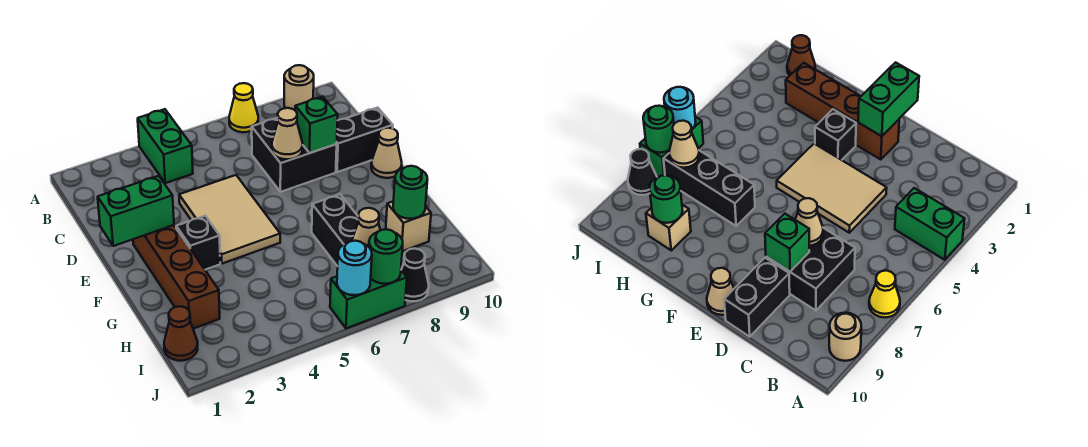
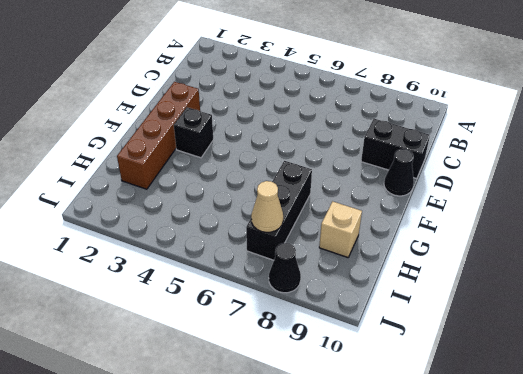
black cone E10 level 1 -> tan cone E10 level 1
none -> green brick A4:B4 level 1
none -> yellow cone A7 level 1
none -> tan round brick A9 level 1

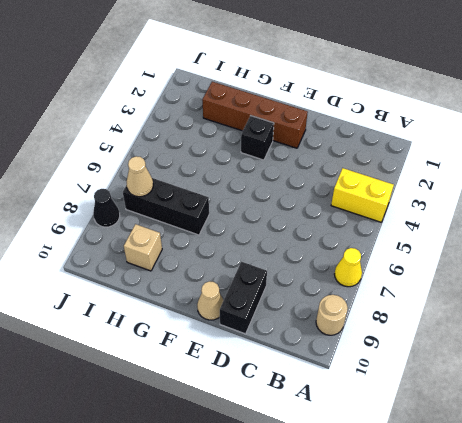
yellow brick A4:B4 level 1 -> green brick A4:B4 level 1
none -> black brick C7:D8 level 1
none -> tan tile D4:F5 level 1
none -> brown cone I1 level 1

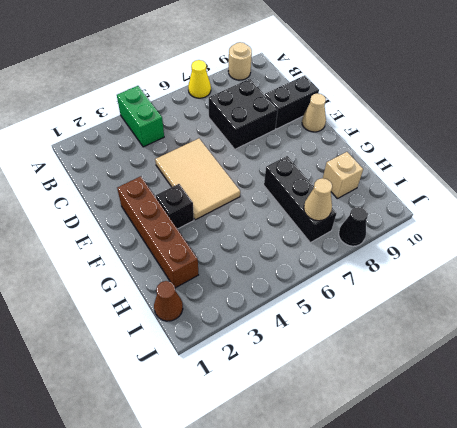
none -> green brick J6:J7 level 1
none -> tan cone D7 level 2
none -> green brick D8 level 2

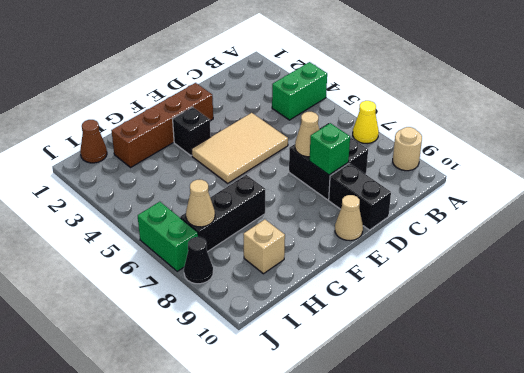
none -> green brick E1:E2 level 2
none -> green round brick H9 level 2
none -> cyan round brick J6 level 2

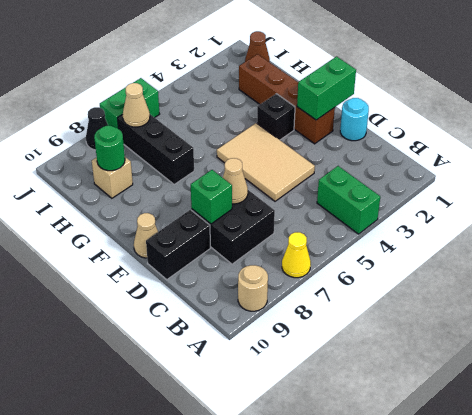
cyan round brick D1 level 1 -> cyan round brick J6 level 2
none -> green round brick J7 level 2

